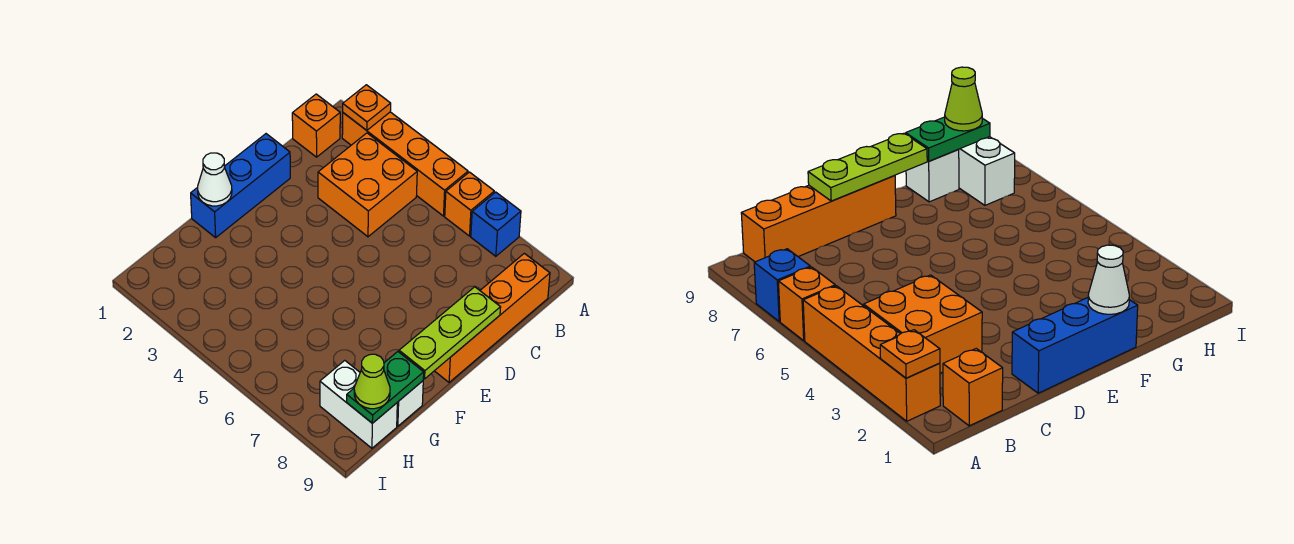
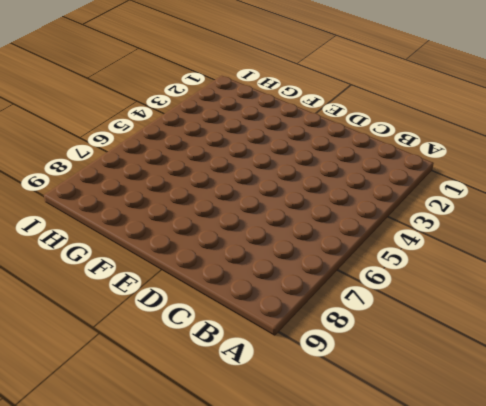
none -> orange brick A2:A5 level 1
none -> orange brick A6 level 1
none -> blue brick A7 level 1

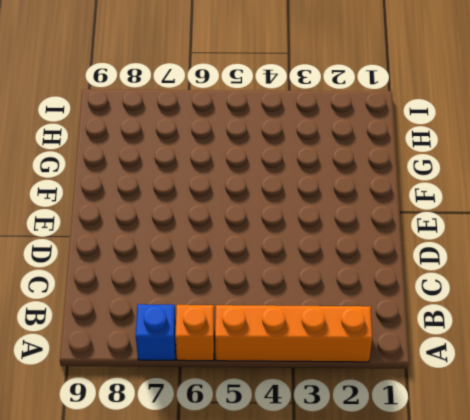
none -> orange brick B1 level 1
none -> orange brick B3:C4 level 1
none -> orange brick B9:E9 level 1

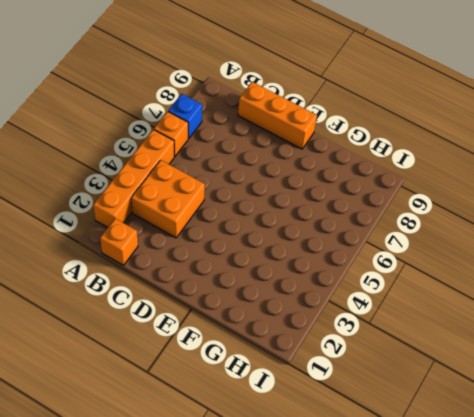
orange brick C9:E9 level 1 -> orange brick B9:E9 level 1
none -> blue brick D1:F1 level 1
none -> white brick G9 level 1
none -> white brick H8:H9 level 1

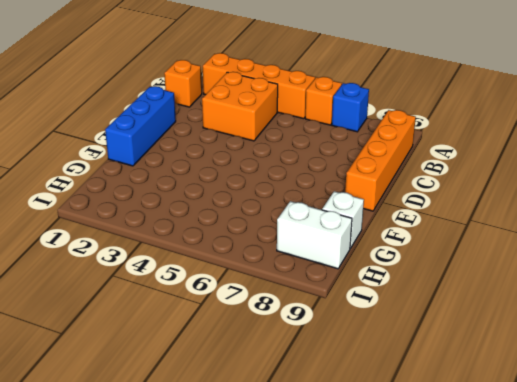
none -> orange plate A2 level 2
none -> lime plate D9:F9 level 2
none -> white cone F1 level 2

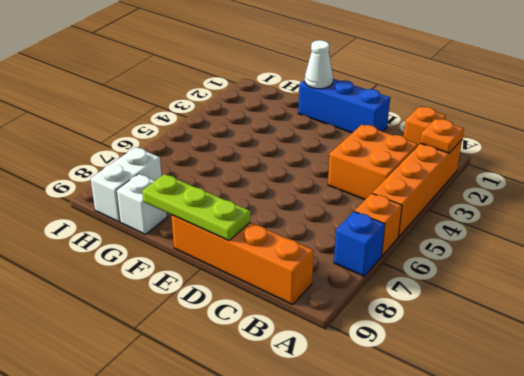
none -> green plate G9:H9 level 2
none -> lime cone H9 level 3

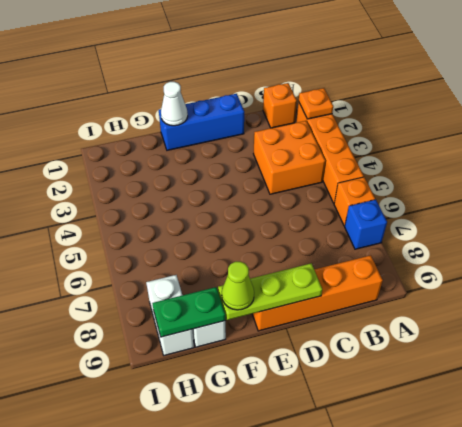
lime cone F9 level 3 -> lime cone H9 level 3

